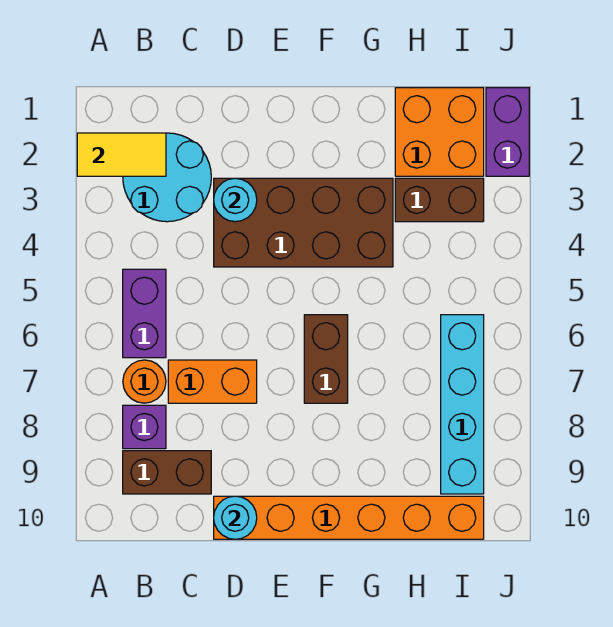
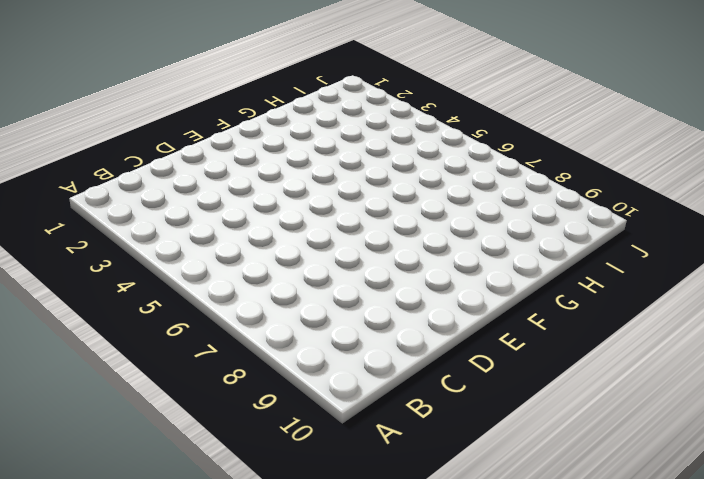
none -> cyan round brick B2:C3 level 1
none -> purple brick B5:B6 level 1
none -> orange round brick B7 level 1

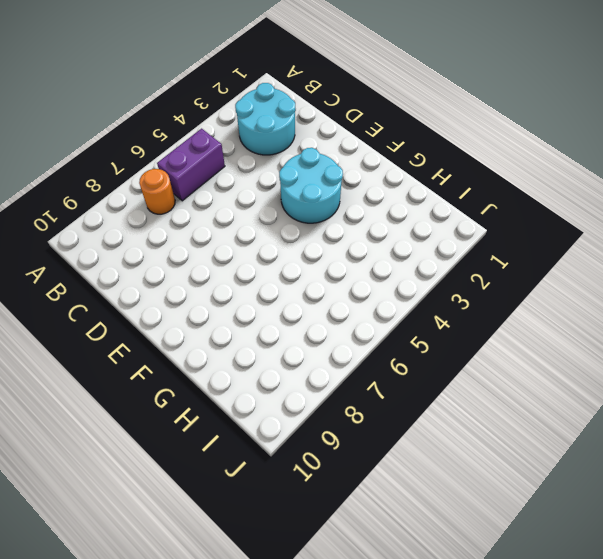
cyan round brick E3:F4 level 1 -> brown brick D3:G4 level 1
none -> purple brick B8 level 1
none -> brown brick B9:C9 level 1
none -> orange brick C7:D7 level 1

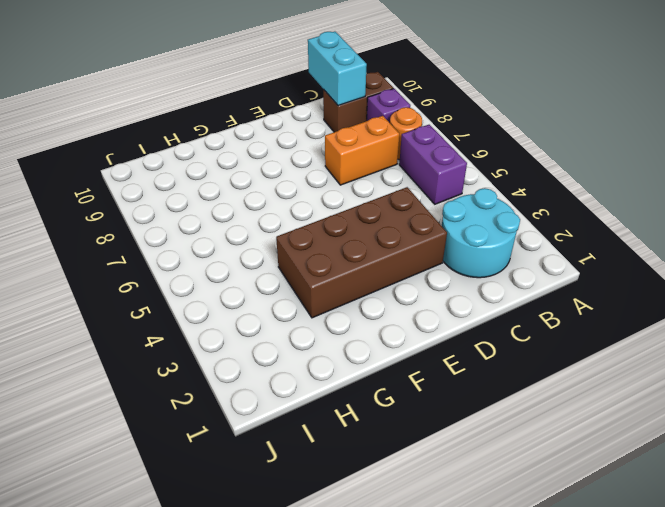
cyan brick C9:C10 level 2 -> none
none -> orange brick D10:I10 level 1
none -> brown brick F6:F7 level 1
none -> orange brick H1:I2 level 1

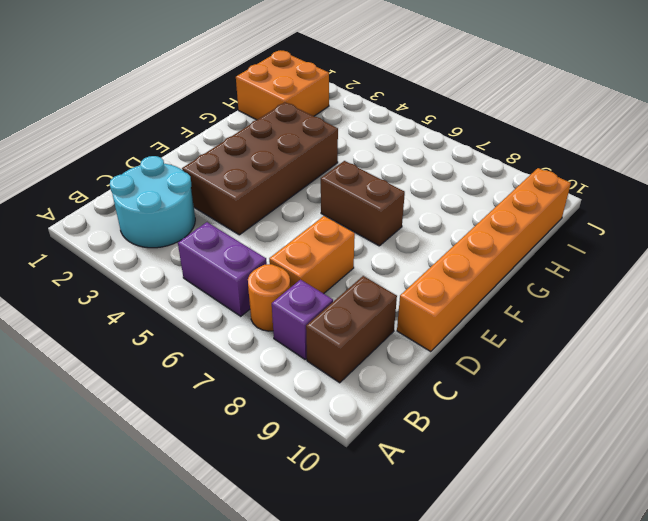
none -> brown brick H3:I3 level 1
none -> cyan brick I6:I9 level 1
none -> purple brick J1:J2 level 1

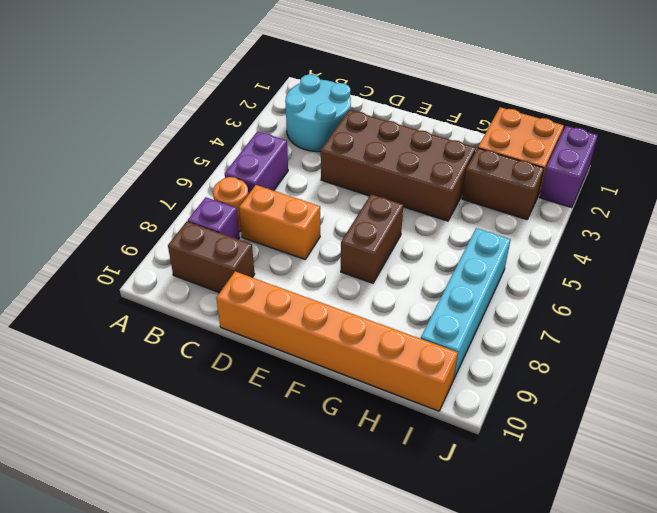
none -> yellow tile A2:B2 level 2
none -> cyan round brick D3 level 2
none -> cyan round brick D10 level 2

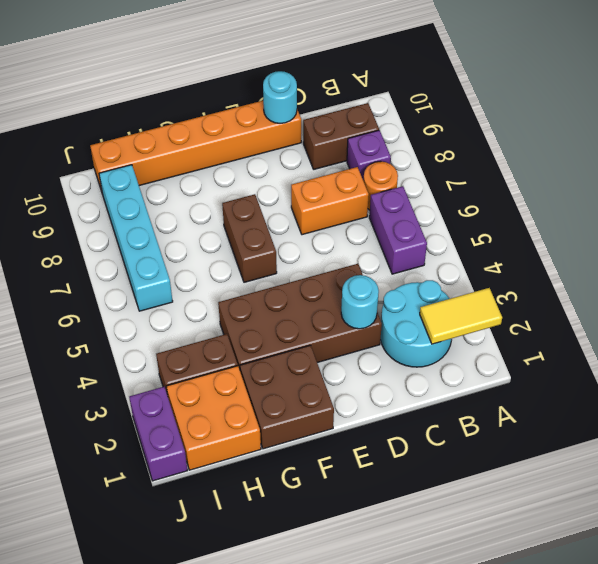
brown brick F1:G2 level 1 -> none

